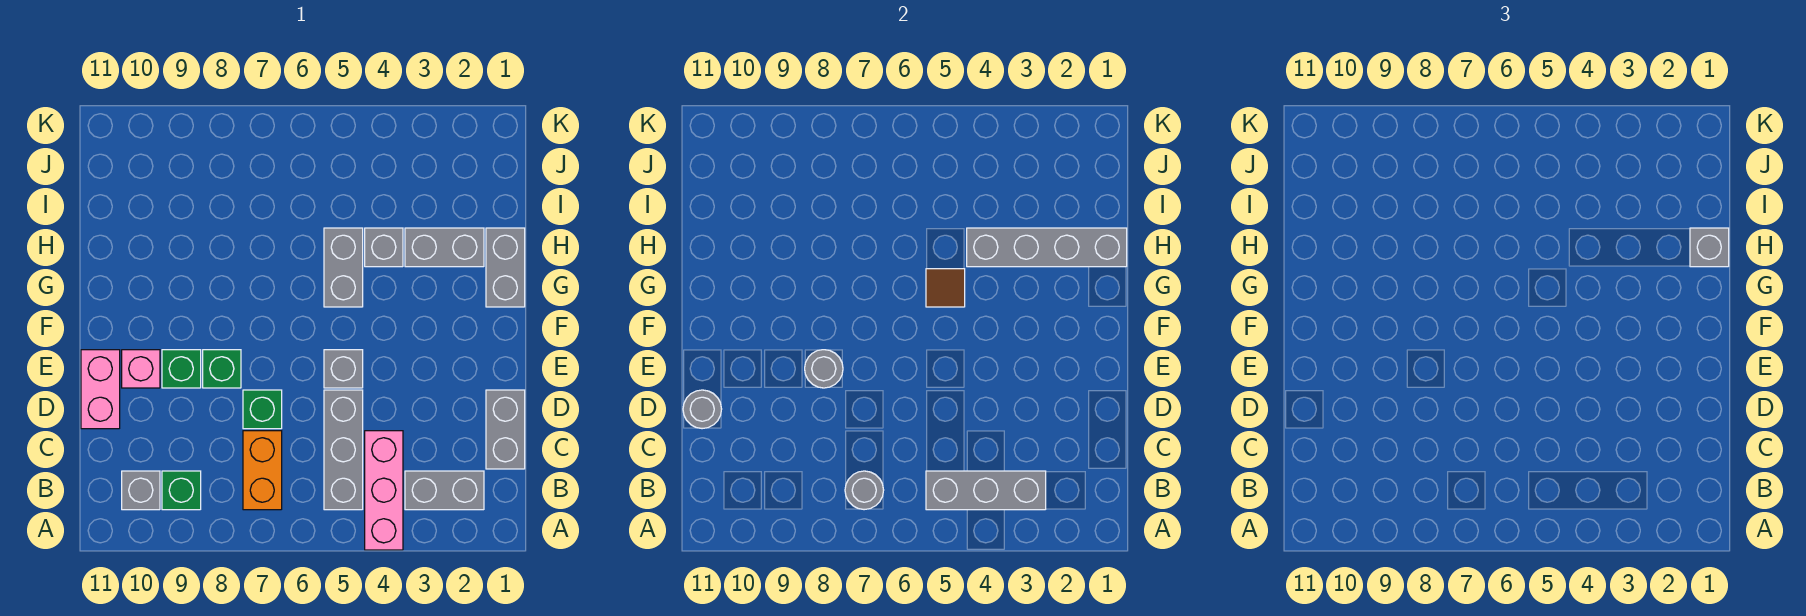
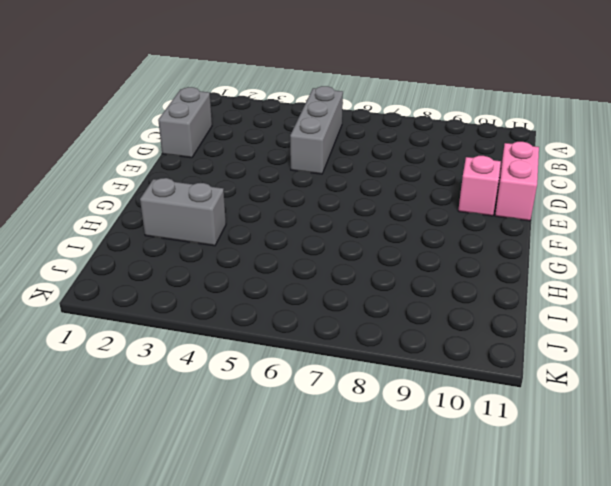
none -> pink brick A4:C4 level 1
none -> grey brick B2:B3 level 1
none -> orange brick B7:C7 level 1

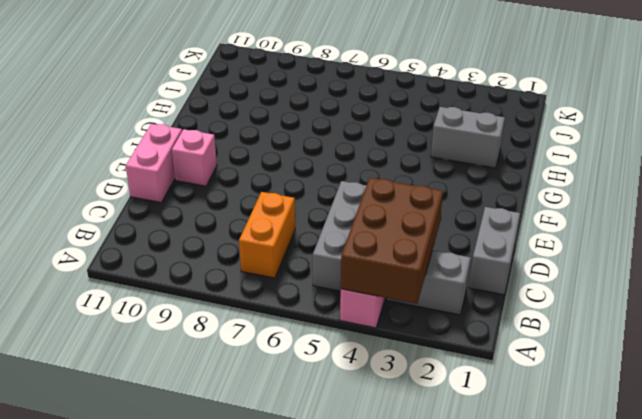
brown brick A3:C4 level 2 -> grey brick B3:B5 level 2
none -> green brick B9 level 1
none -> grey brick B10 level 1
none -> green brick D7 level 1

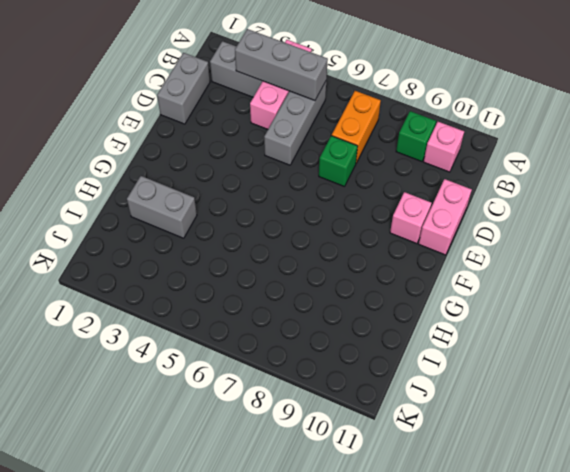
pink brick B10 level 1 -> grey brick B10 level 1
none -> grey brick E5 level 1
none -> green brick E8 level 1
none -> green brick E9 level 1

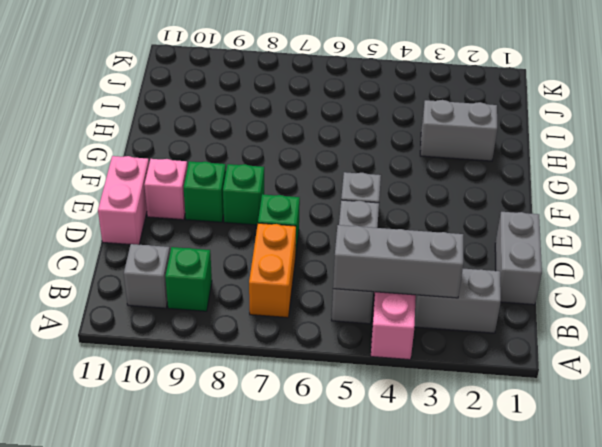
none -> grey brick G1:H1 level 1
none -> grey brick G5:H5 level 1
none -> grey brick H4 level 1

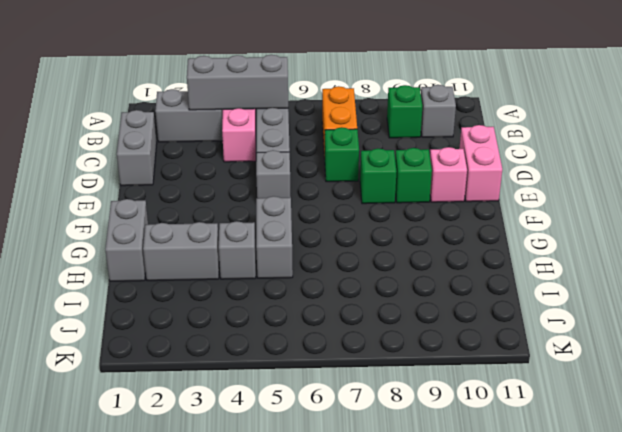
none -> grey round brick B7 level 2
none -> grey round brick D11 level 2
none -> grey round brick E8 level 2

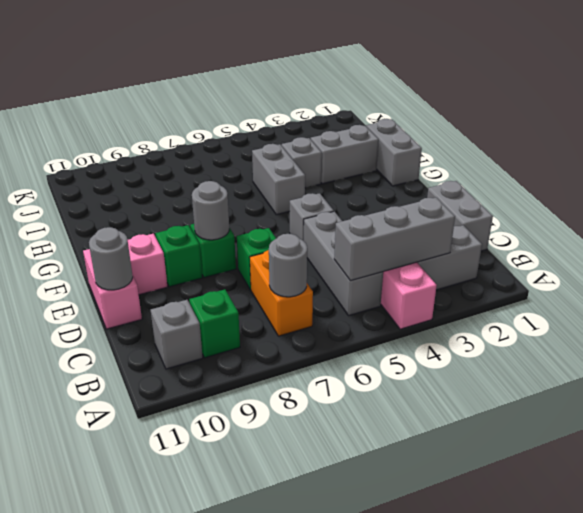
none -> brown tile G5 level 2
none -> grey brick H1:H4 level 2
none -> grey brick H1 level 3

